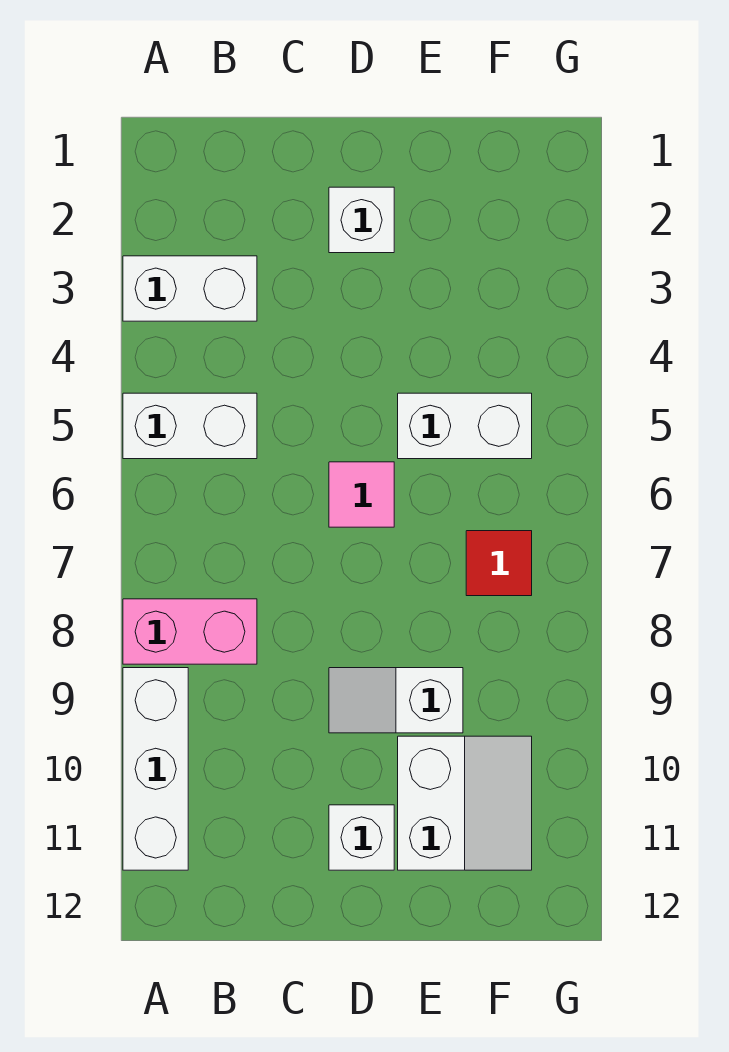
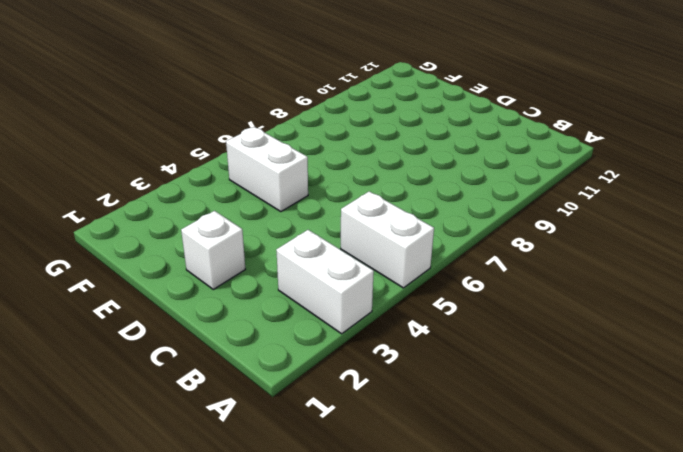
none -> pink brick A8:B8 level 1
none -> white brick A9:A11 level 1

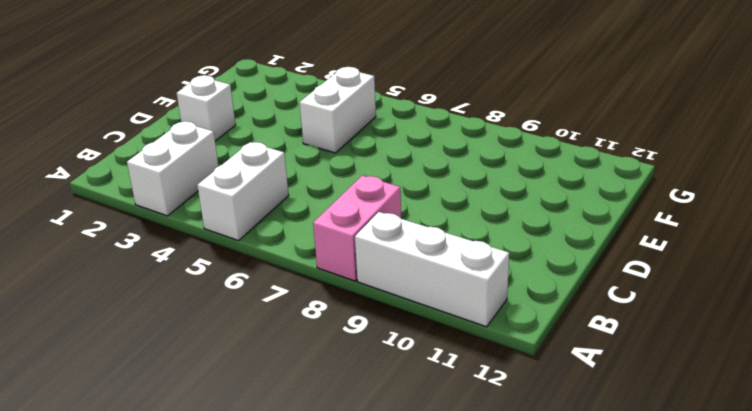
none -> pink tile D6 level 1
none -> white slope D9:E9 level 1 top E

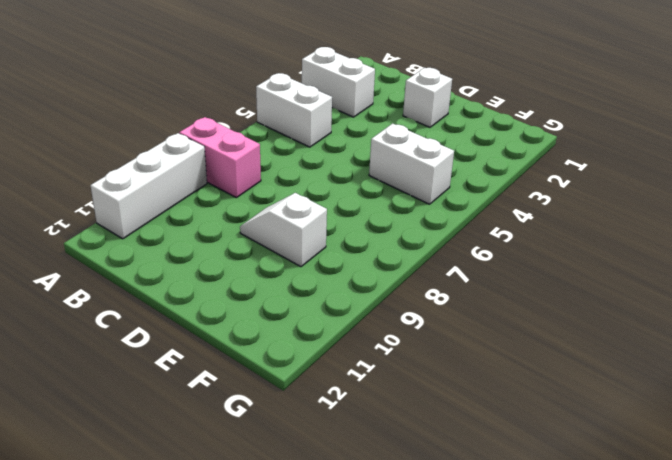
none -> pink tile D6 level 1
none -> white brick D11 level 1

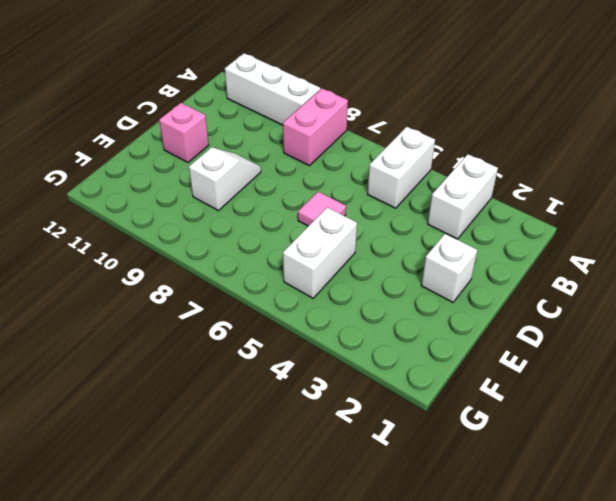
pink brick D11 level 1 -> white brick D11 level 1
none -> white slope E10:F11 level 1 top E
none -> red tile F7 level 1

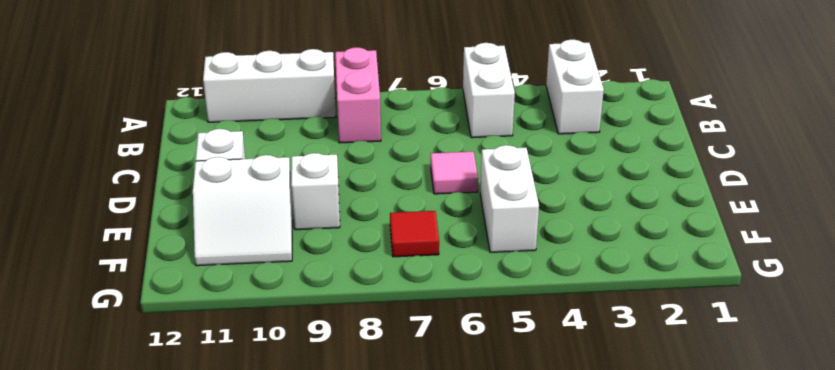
none -> white brick D2 level 1

